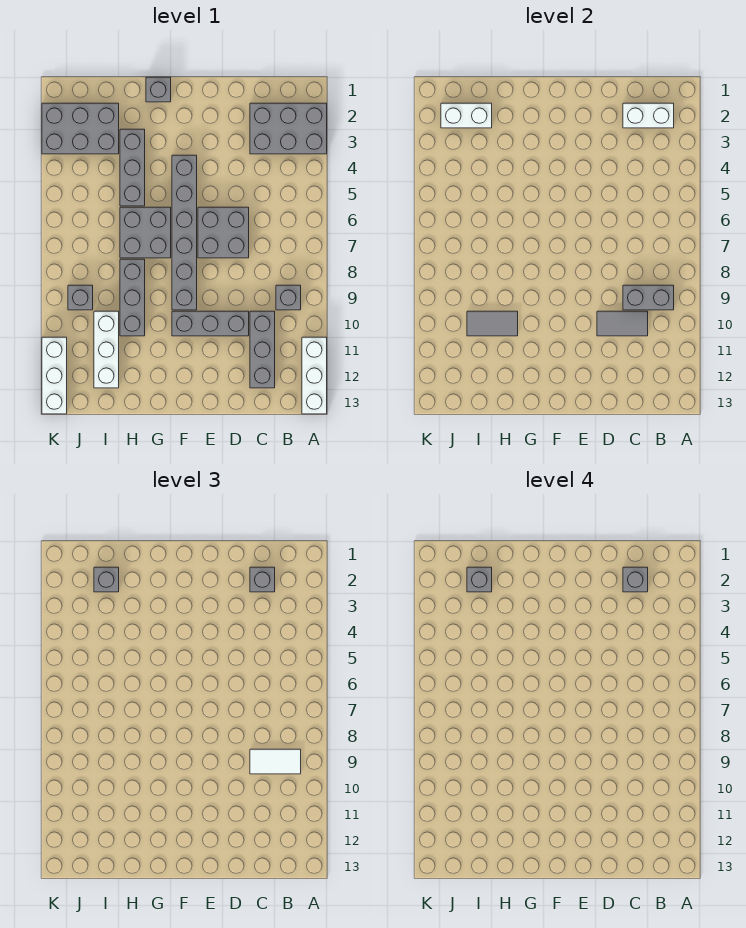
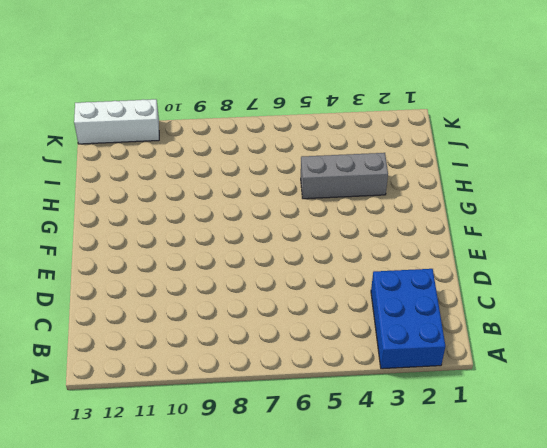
blue brick A2:C3 level 1 -> grey brick A2:C3 level 1
none -> white brick A11:A13 level 1
none -> grey brick B9 level 1
none -> grey brick C10:C12 level 1

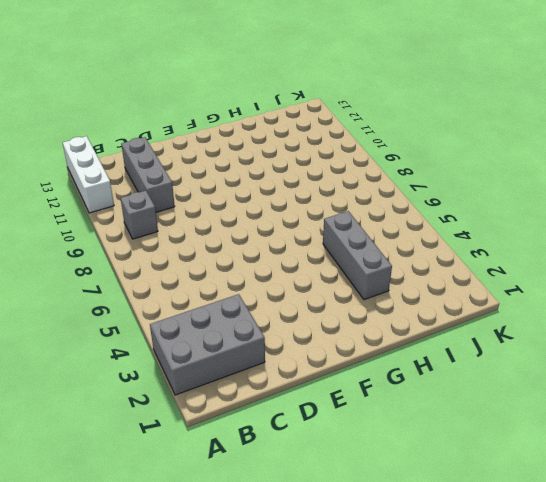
none -> grey brick D6:E7 level 1
none -> grey brick D10:F10 level 1
none -> grey brick F4:F9 level 1

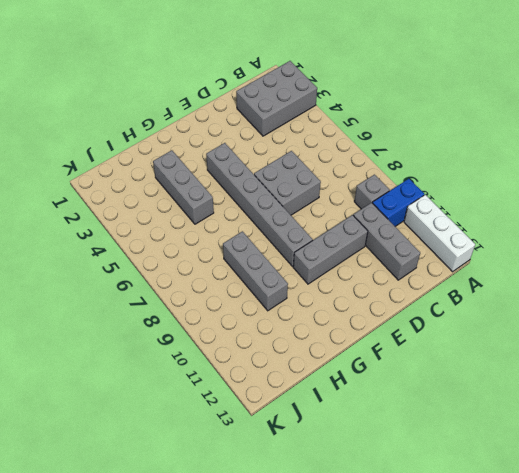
blue brick A10:B10 level 1 -> none
none -> grey brick G1 level 1
none -> grey brick G6:H7 level 1
none -> grey brick I2:K3 level 1

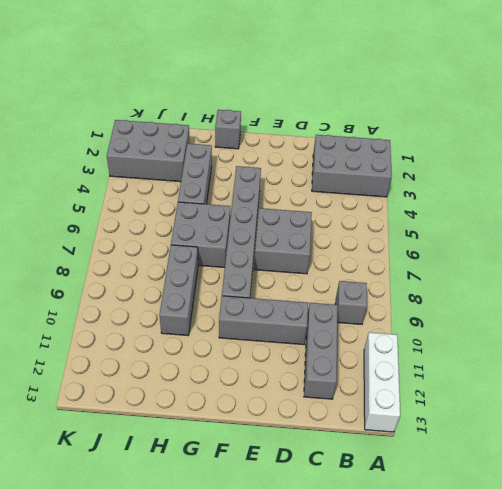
none -> white brick I10:I12 level 1
none -> grey brick J9 level 1
none -> white brick K11:K13 level 1

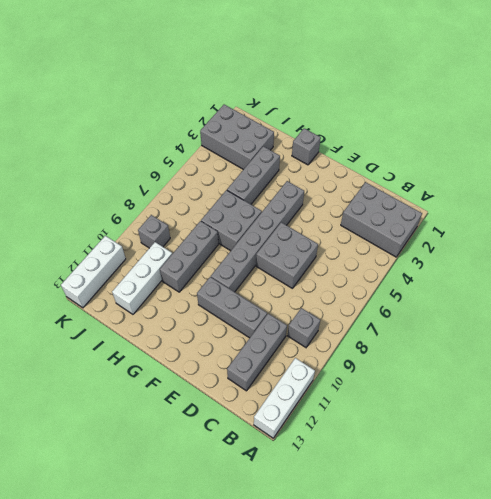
none -> white brick B2:C2 level 2
none -> grey brick B9:C9 level 2
none -> grey tile C10:D10 level 2

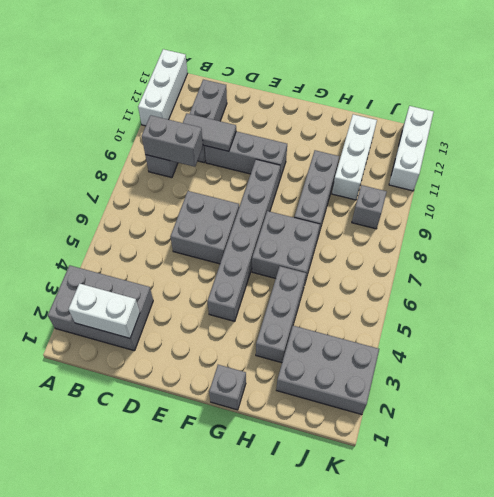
none -> grey tile H10:I10 level 2
none -> white brick I2:J2 level 2
none -> white tile B9:C9 level 3

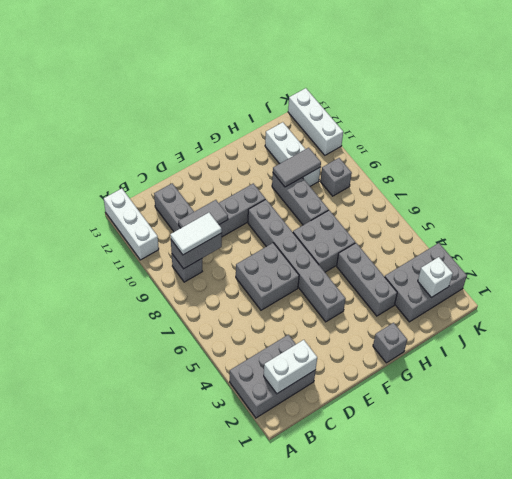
white brick J2 level 2 -> white brick I2:J2 level 2
none -> grey brick C2 level 3
none -> grey brick I2 level 3
none -> grey brick C2 level 4

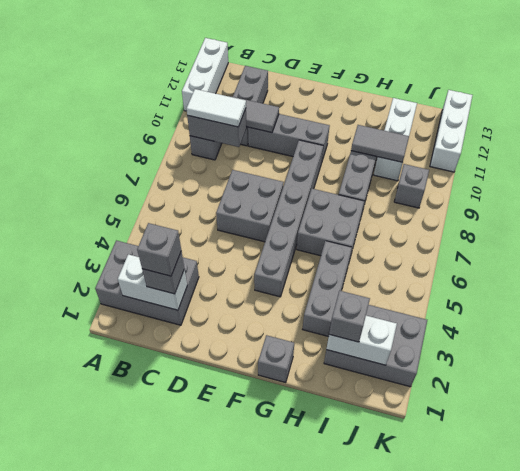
none -> grey brick I2 level 4

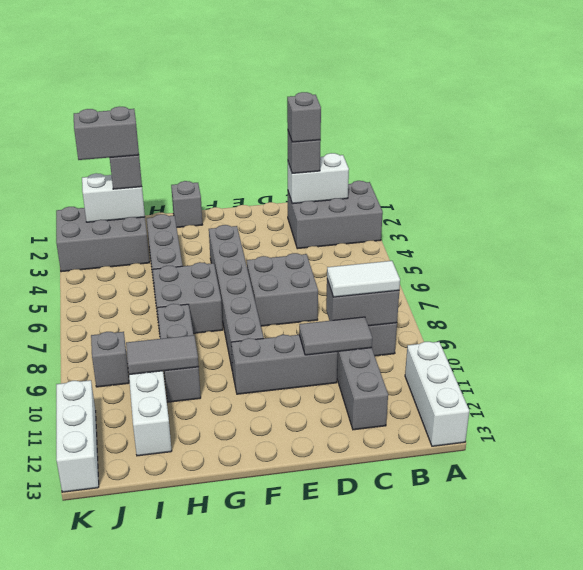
grey brick I2:J2 level 4 -> grey brick I2 level 4

